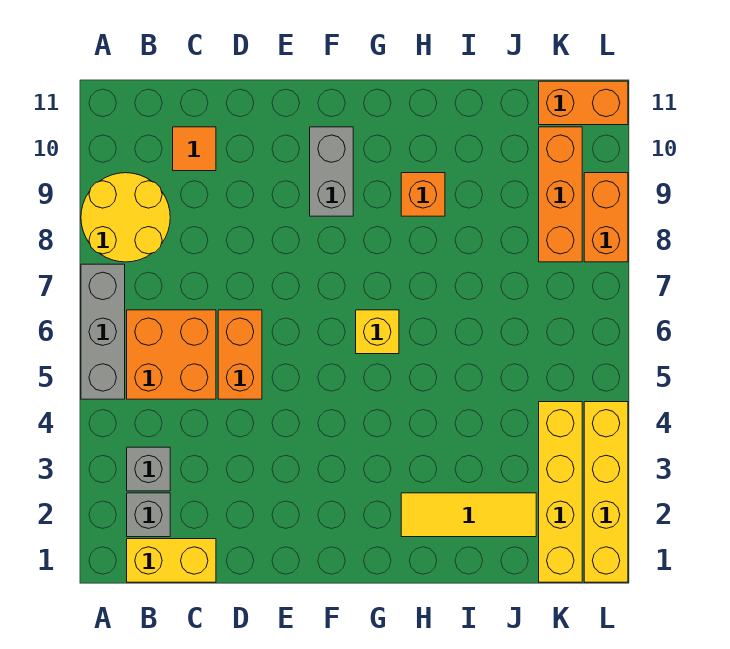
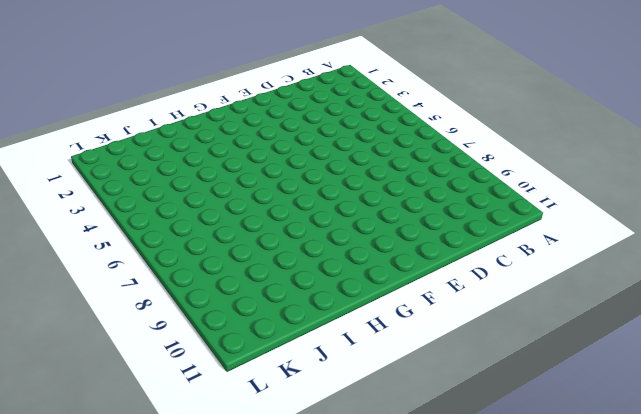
none -> grey brick A5:A7 level 1
none -> yellow round brick A8:B9 level 1
none -> yellow brick B1:C1 level 1

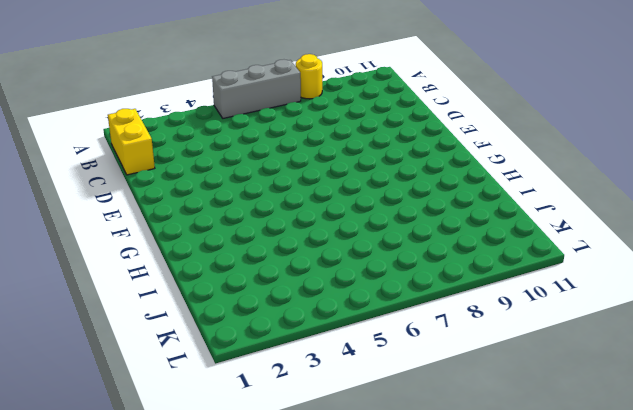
yellow round brick A8 level 1 -> yellow round brick A8:B9 level 1
none -> grey brick B2 level 1
none -> grey brick B3 level 1
none -> orange brick B5:C6 level 1

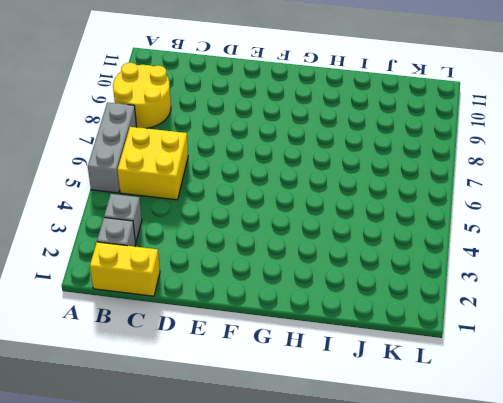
yellow brick B5:C6 level 1 -> orange brick B5:C6 level 1
none -> orange tile C10 level 1
none -> orange brick D5:D6 level 1
none -> grey brick F9:F10 level 1

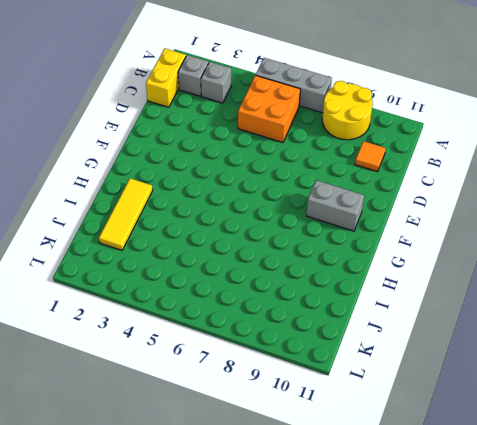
none -> orange brick D5:D6 level 1
none -> yellow brick G6 level 1
none -> orange brick H9 level 1

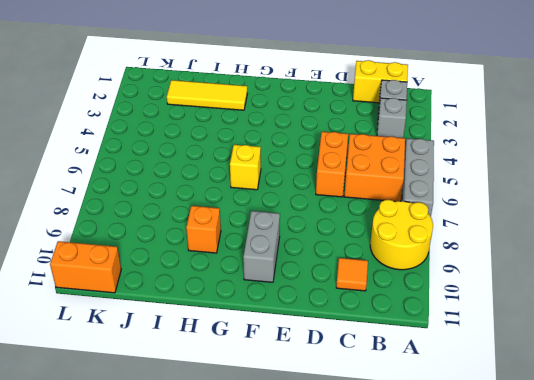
none -> yellow brick K1:K4 level 1
none -> orange brick K8:K10 level 1
none -> yellow brick L1:L4 level 1

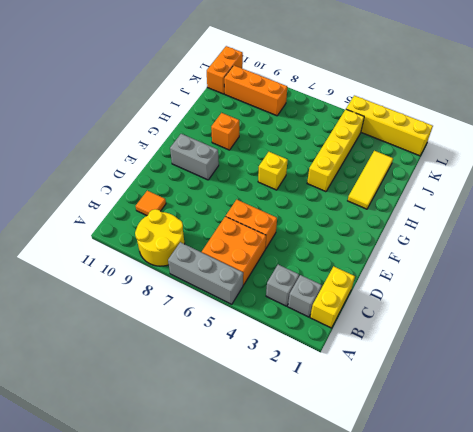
yellow brick H4:K4 level 1 -> yellow brick K1:K4 level 1
none -> orange brick L8:L9 level 1

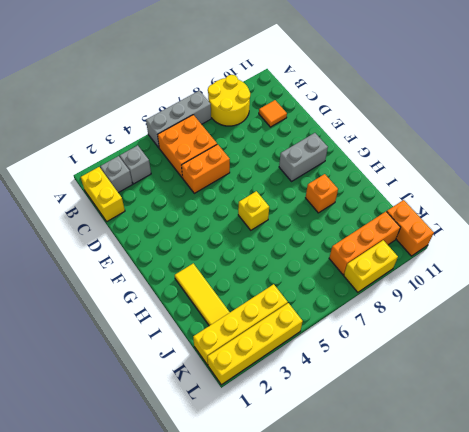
yellow brick L8:L9 level 1 -> orange brick L8:L9 level 1

